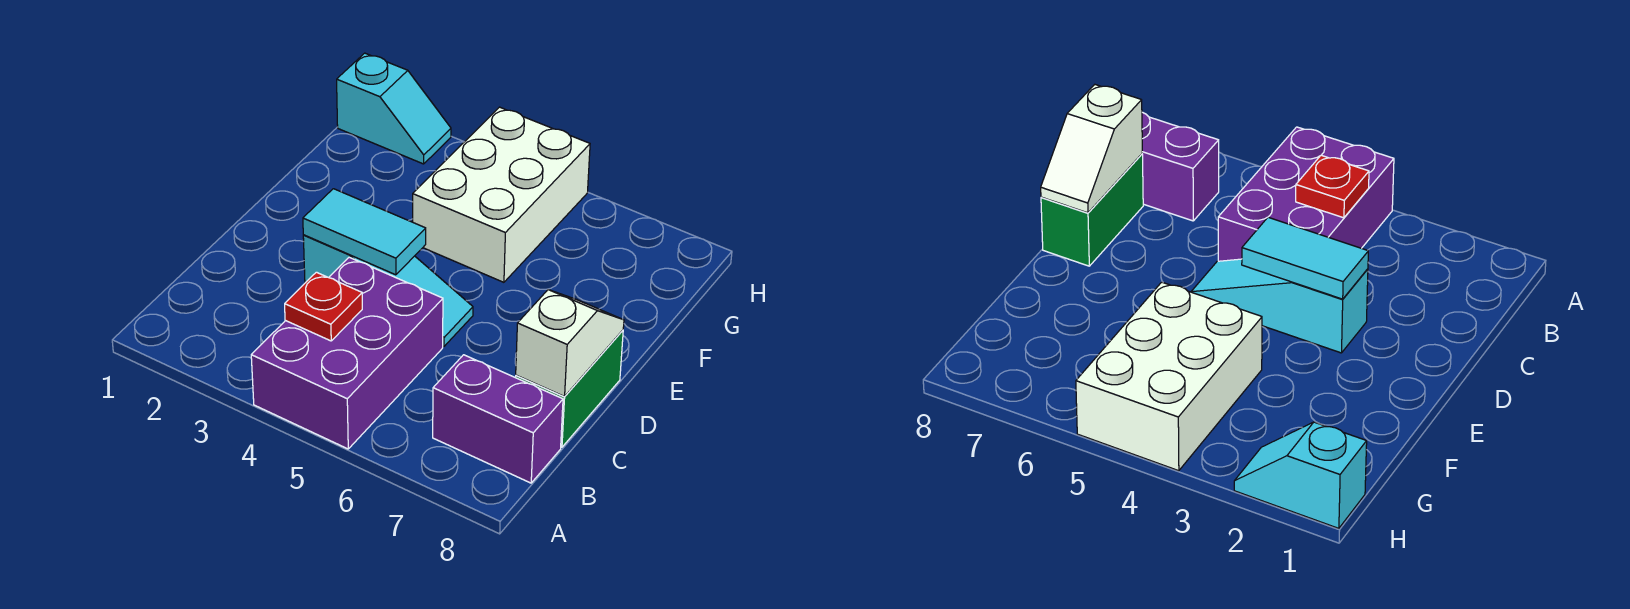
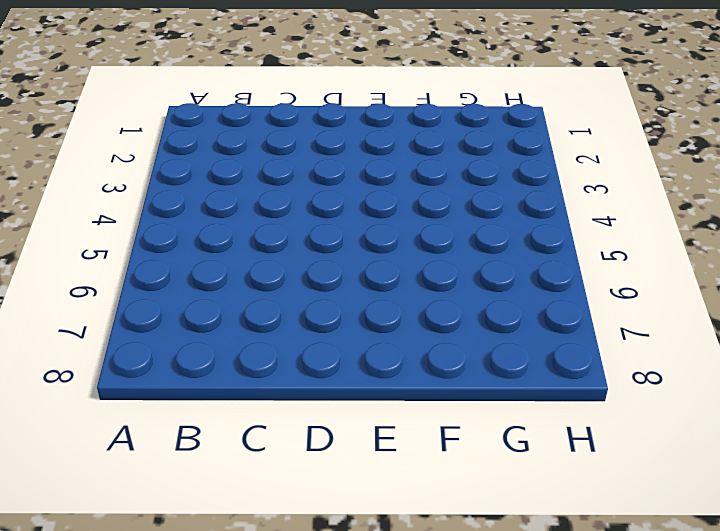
none -> purple brick A4:C5 level 1
none -> purple brick B7:B8 level 1

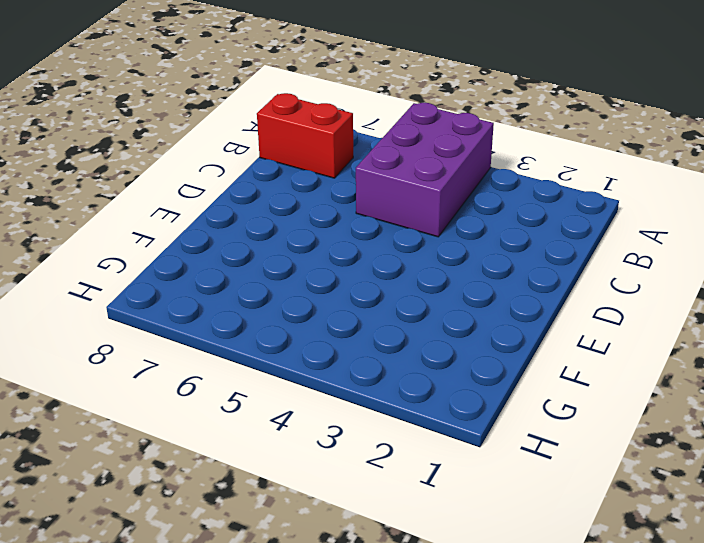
red brick B7:B8 level 1 -> purple brick B7:B8 level 1
none -> green brick C8:D8 level 1
none -> cyan slope D3:D5 level 1 top 3

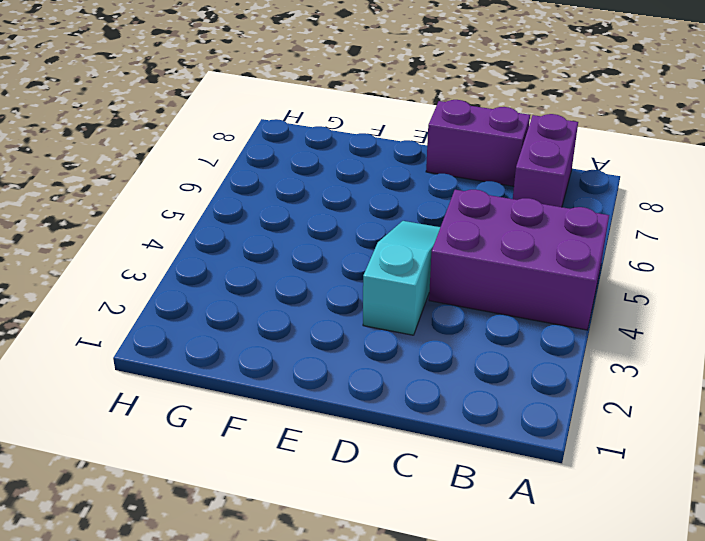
purple brick C8:D8 level 1 -> green brick C8:D8 level 1
none -> white brick F4:H5 level 1
none -> cyan slope H1:H2 level 1 top 1

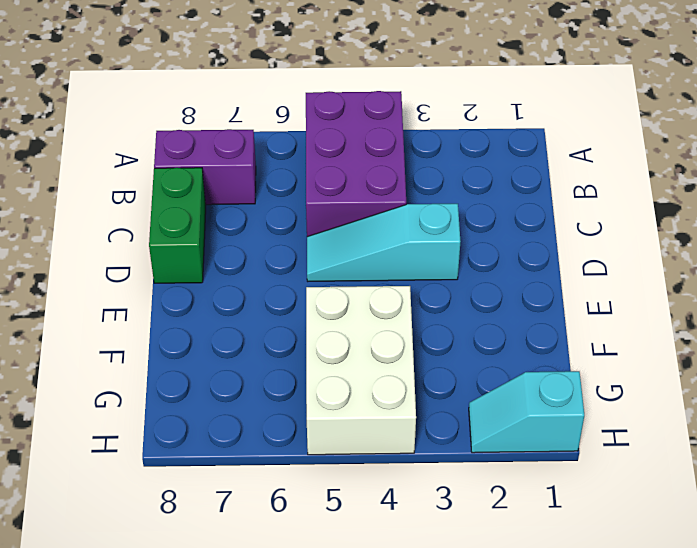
none -> red plate B4 level 2
none -> white slope C8:D8 level 2 top C

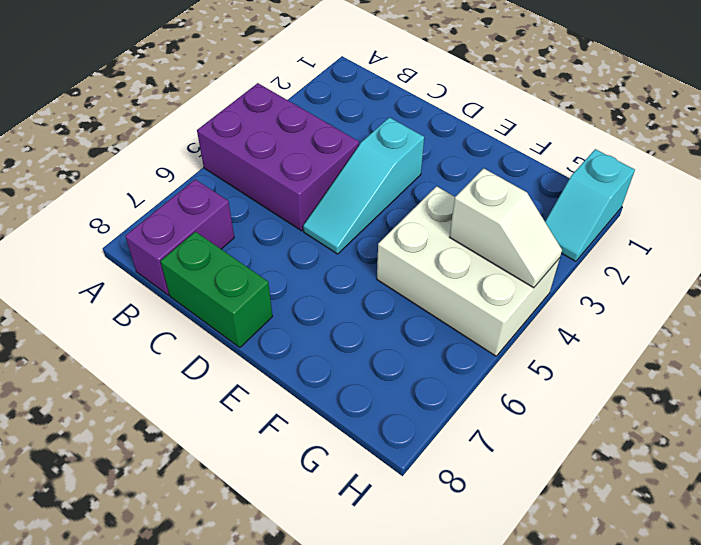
white slope G4:H4 level 2 top G -> white slope C8:D8 level 2 top C
none -> red plate B4 level 2
none -> cyan tile D3:D4 level 2

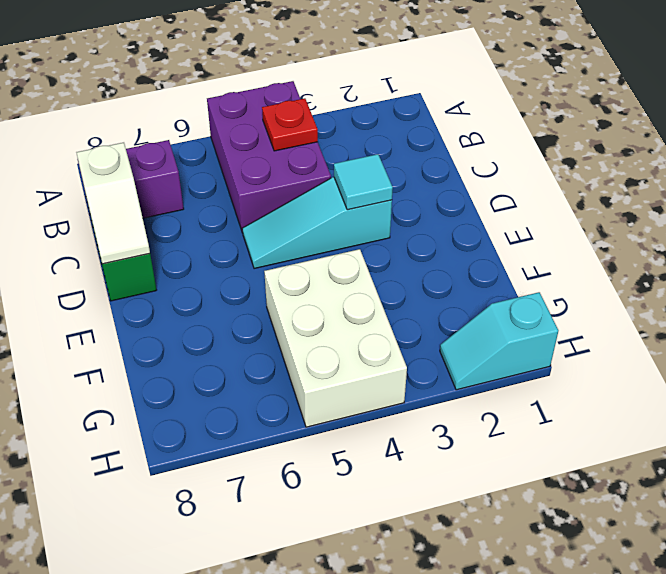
cyan tile D3 level 2 -> cyan tile D3:D4 level 2

